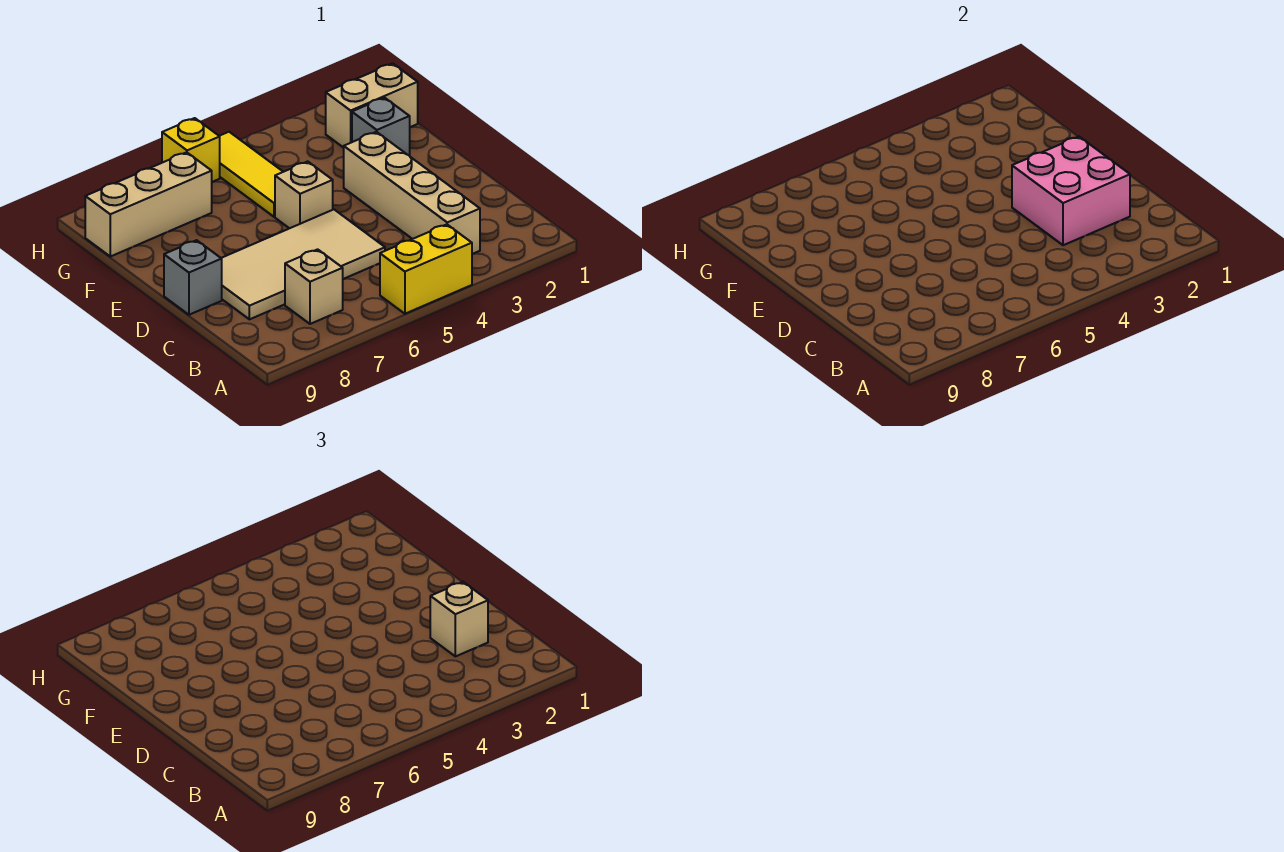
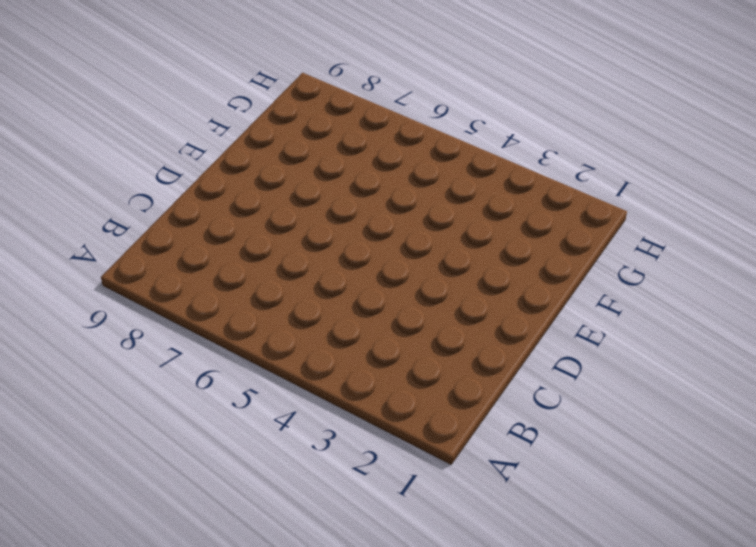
none -> yellow brick A4:A5 level 1
none -> tan brick B3:E3 level 1
none -> tan brick B7 level 1

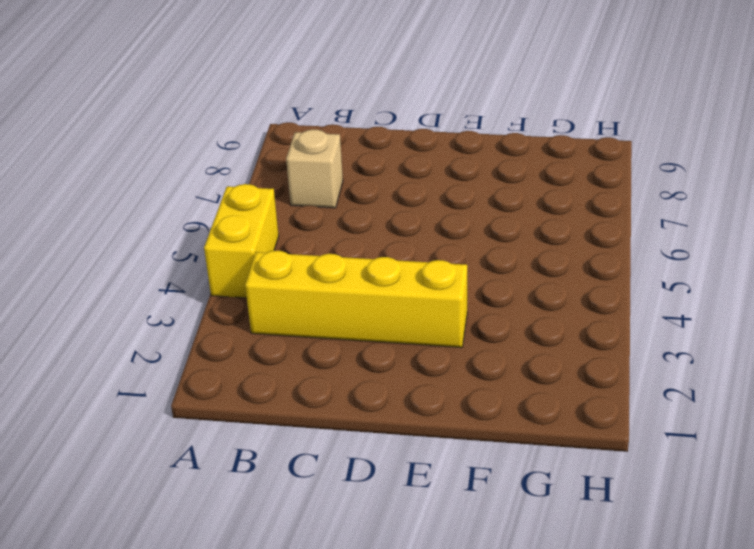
yellow brick B3:E3 level 1 -> tan brick B3:E3 level 1
none -> tan tile C5:D8 level 1
none -> grey brick D9 level 1
none -> tan brick E5 level 1

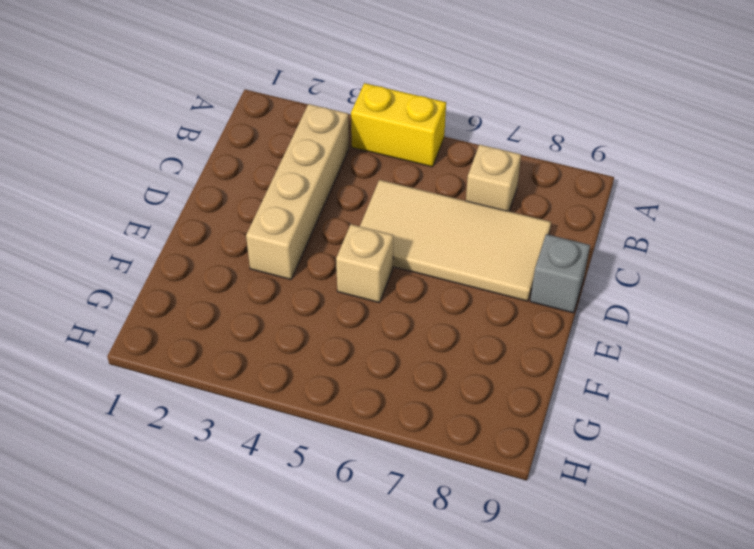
none -> grey brick F2 level 1
none -> yellow tile F5:H5 level 1
none -> tan brick G1:G2 level 1

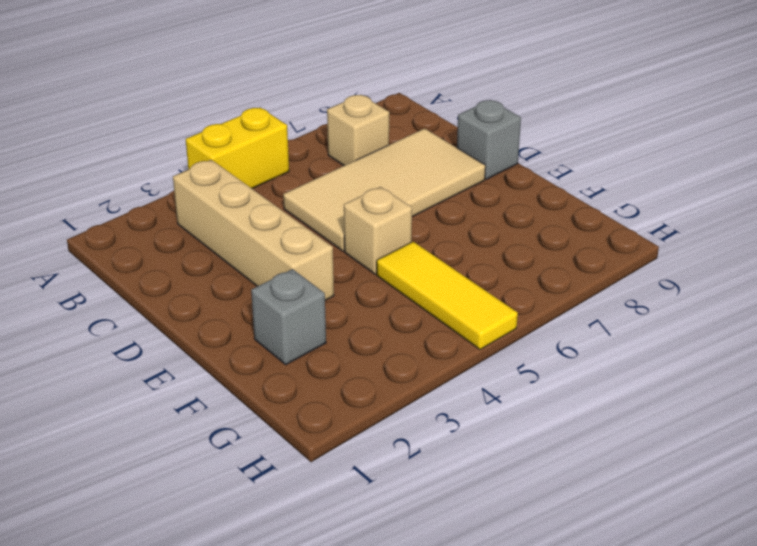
none -> tan brick G1:G2 level 1
none -> tan brick G7:G9 level 1
none -> yellow brick H6 level 1

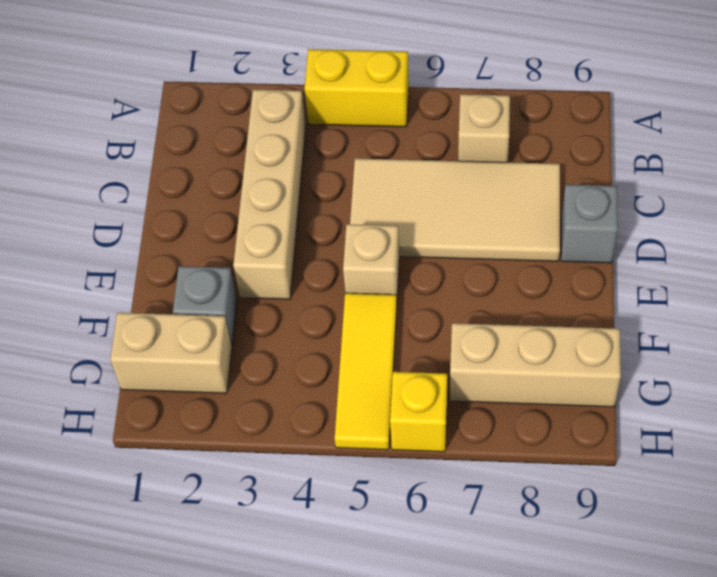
none -> pink brick C2:D3 level 2
none -> tan brick C2 level 3

